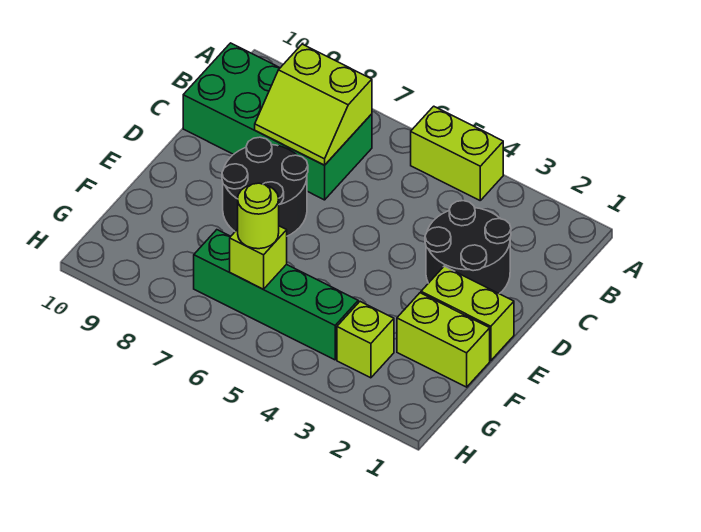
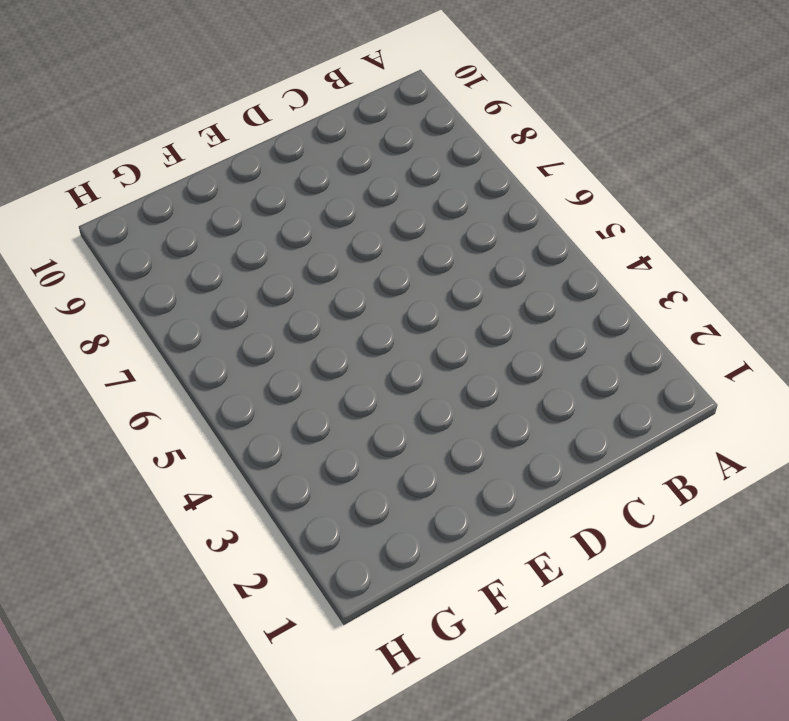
none -> lime brick A4:A5 level 1
none -> green brick B7:C10 level 1

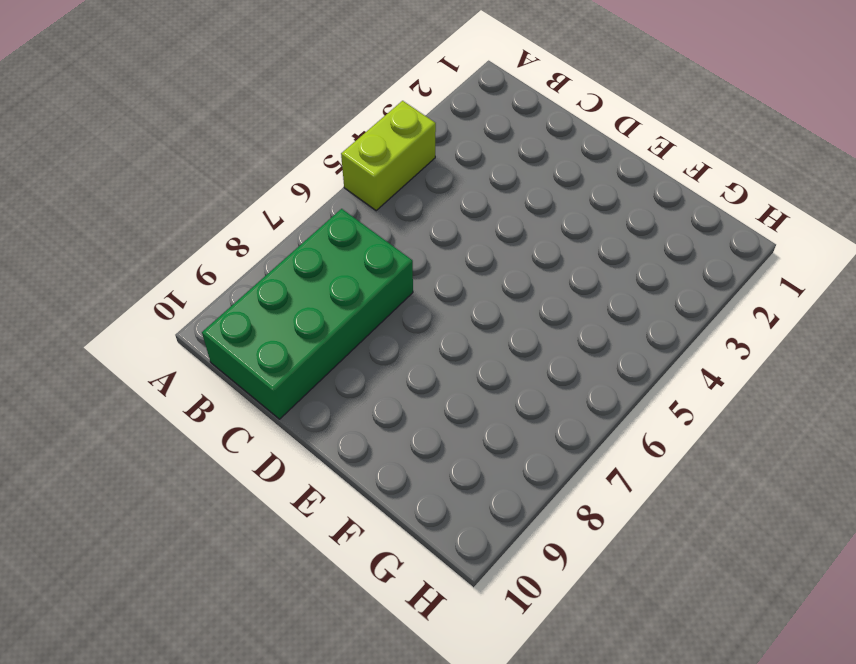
none -> black round brick C2:D3 level 1
none -> black round brick D7:E8 level 1

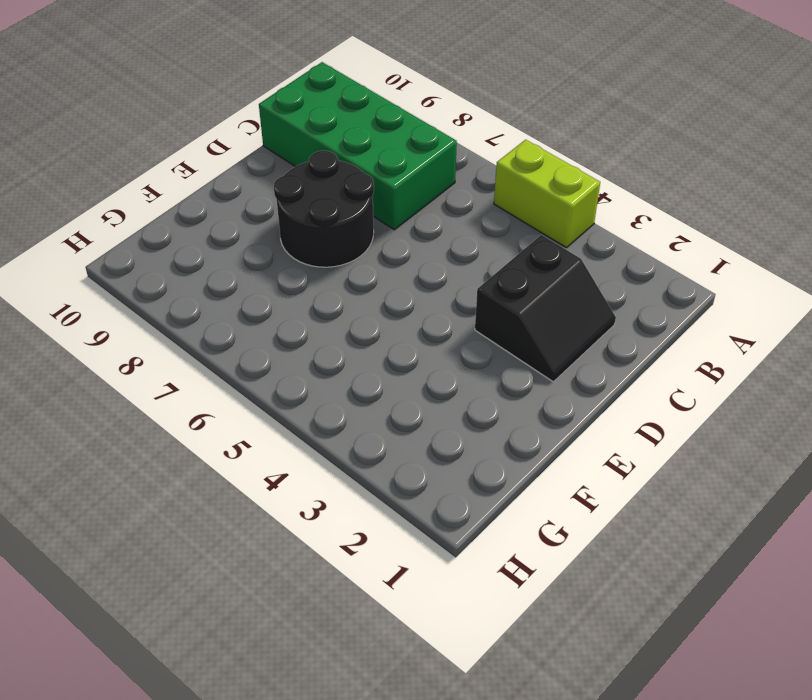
black slope C2:D3 level 1 top 3 -> black round brick C2:D3 level 1
none -> lime brick E1:E2 level 1
none -> lime brick F1:F2 level 1

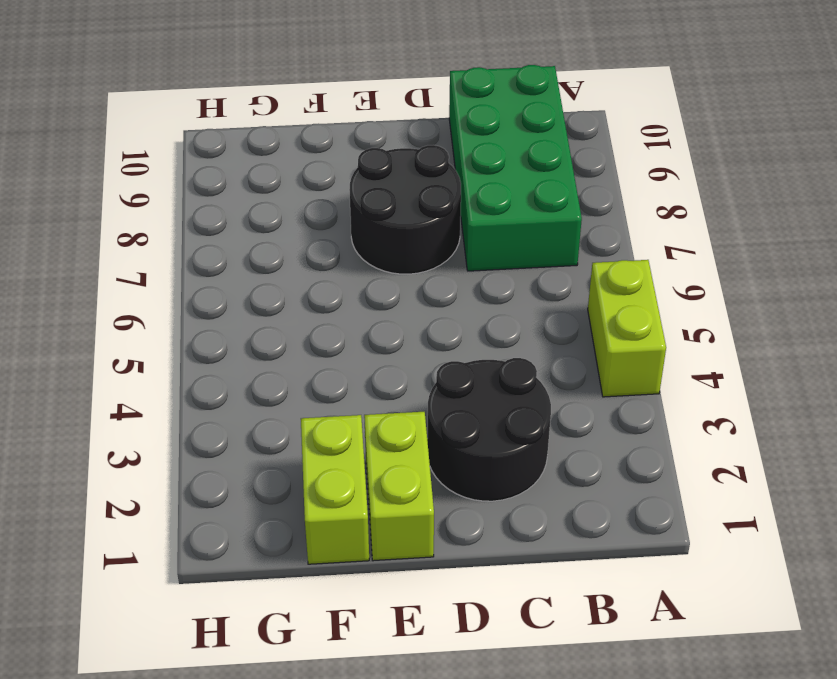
none -> lime brick G3 level 1
none -> green brick G4:G7 level 1

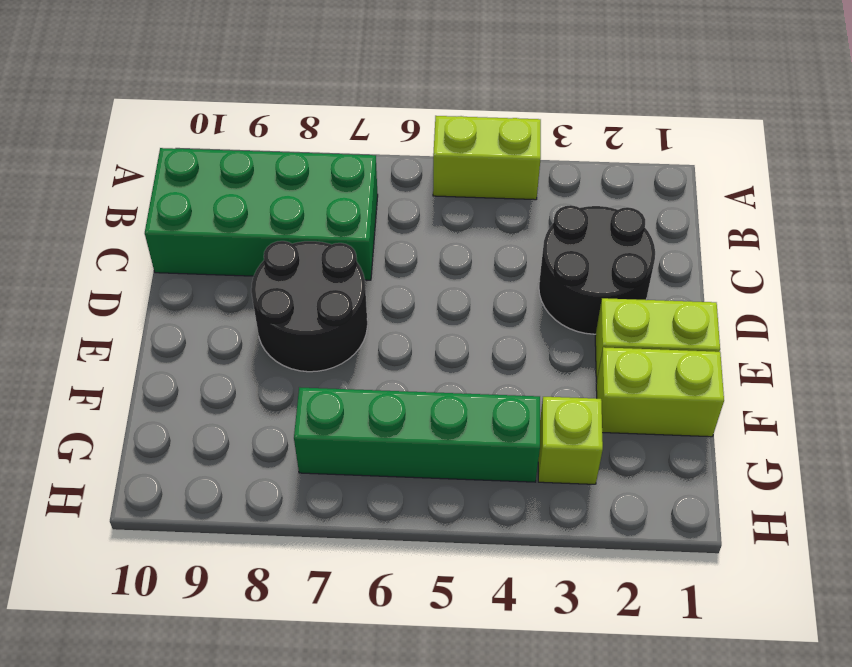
none -> lime slope B7:C8 level 2 top B
none -> lime brick G6 level 2

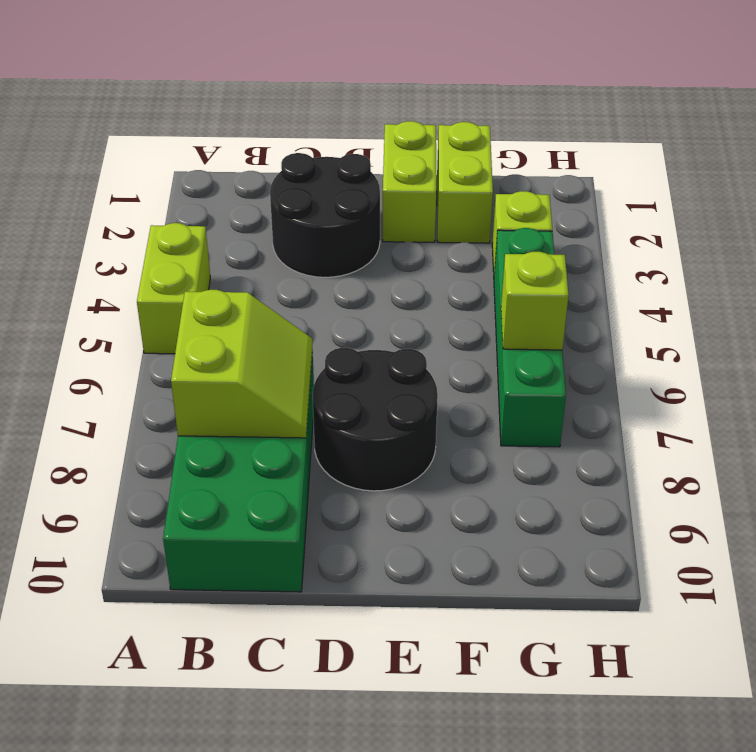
none -> lime round brick G6 level 3

